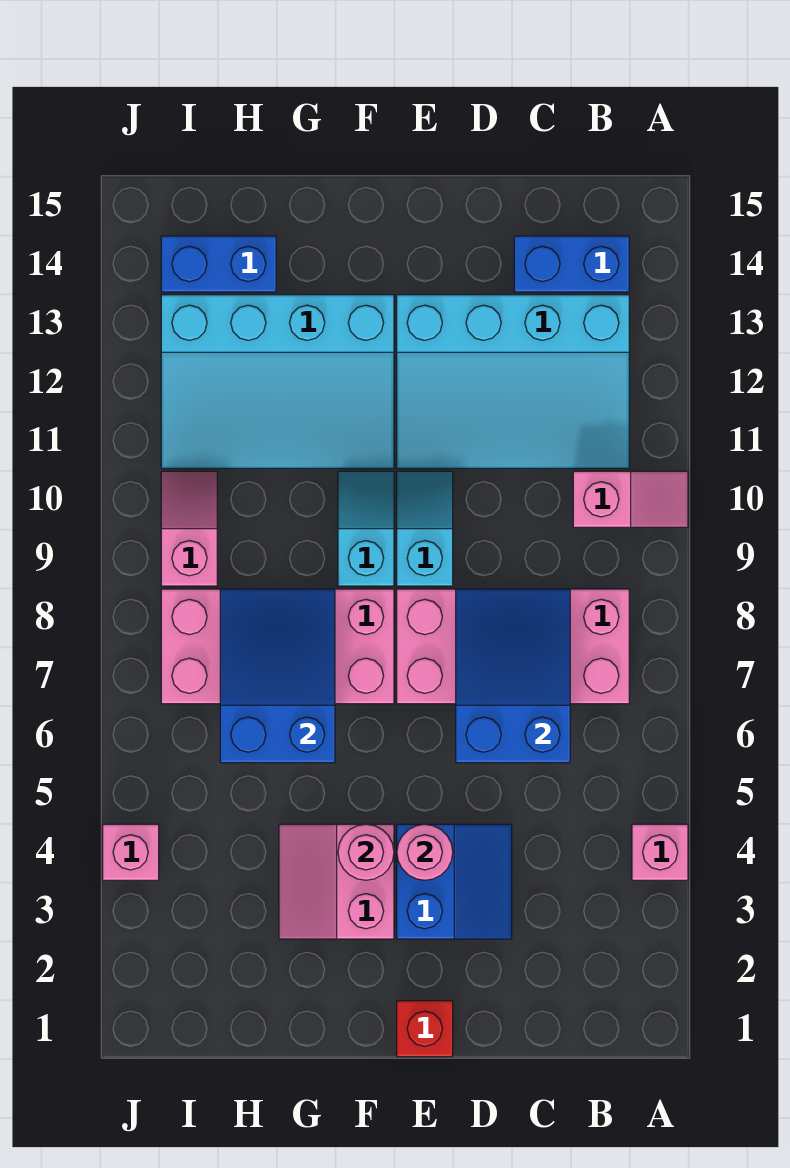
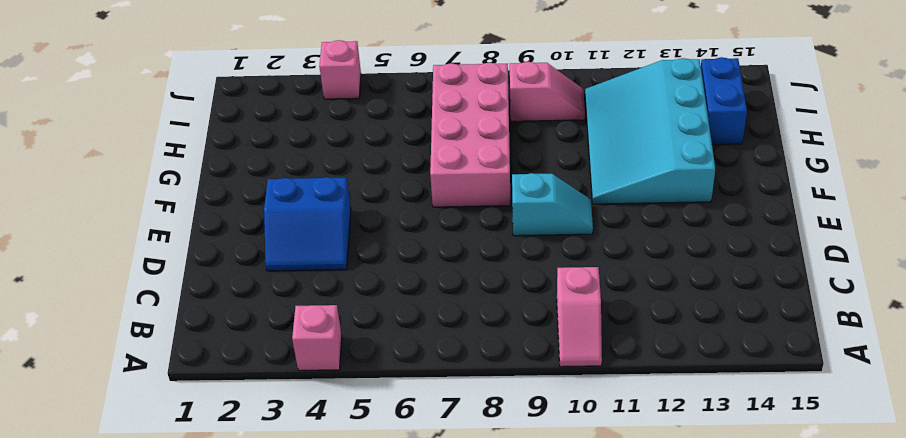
none -> pink brick B7:E8 level 1
none -> cyan slope B11:E13 level 1 top 13
none -> blue brick B14:C14 level 1

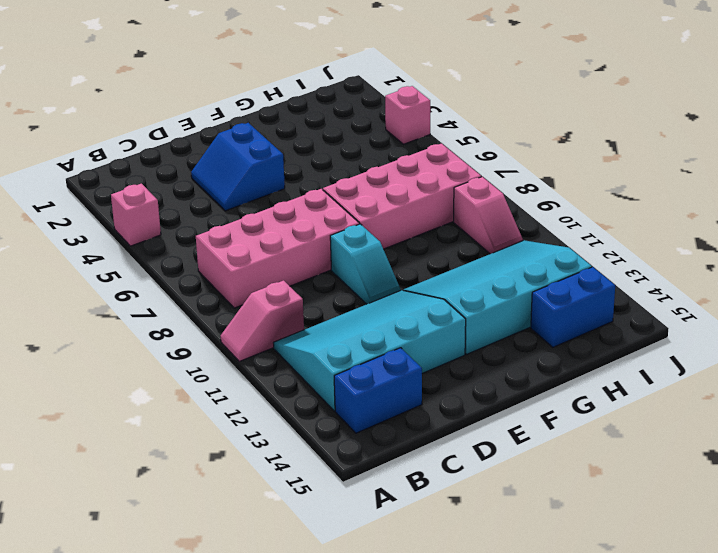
none -> red brick E1 level 1
none -> pink slope F3:G4 level 1 top F
none -> cyan slope F9:F10 level 1 top 9

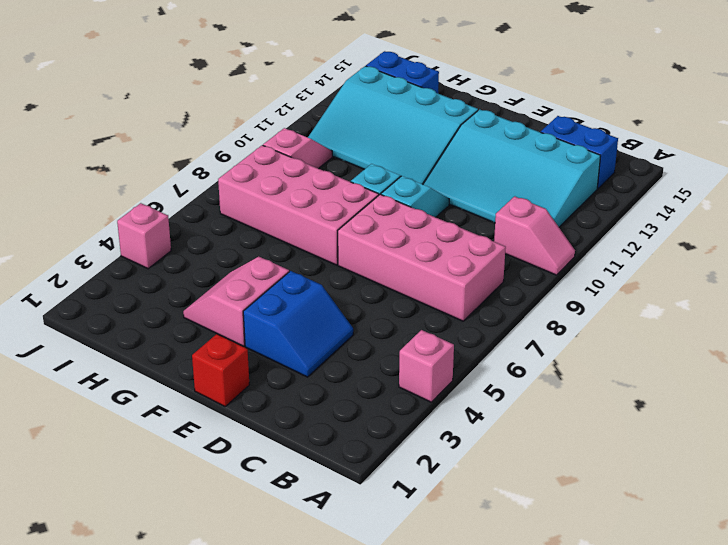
none -> blue slope C6:D8 level 2 top 6
none -> pink round brick E4 level 2
none -> pink round brick F4 level 2

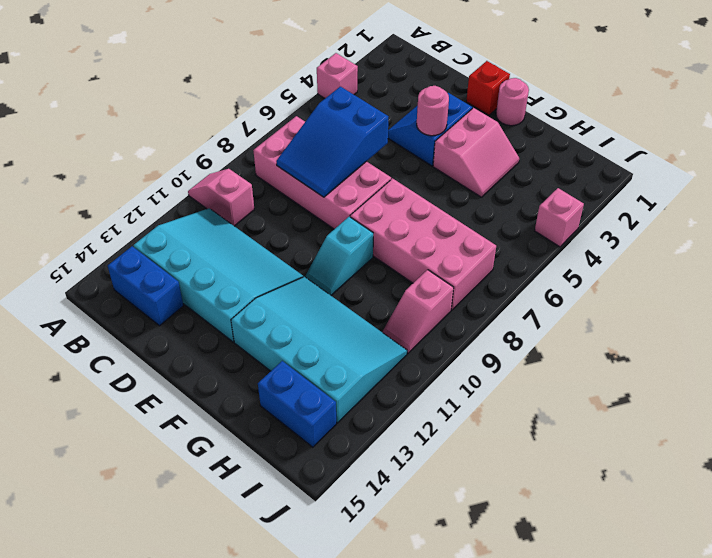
pink round brick F1 level 1 -> pink round brick F4 level 2
none -> cyan slope E9:E10 level 1 top 9
none -> blue slope G6:H8 level 2 top 6

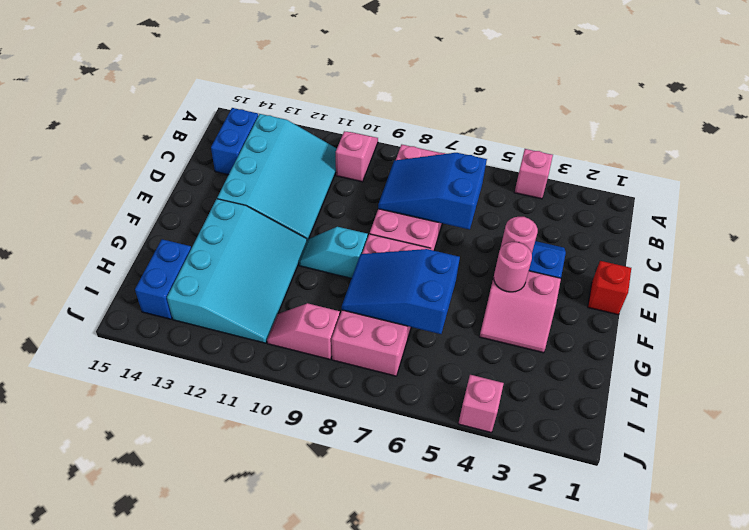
none -> cyan slope E9:E10 level 1 top 9

